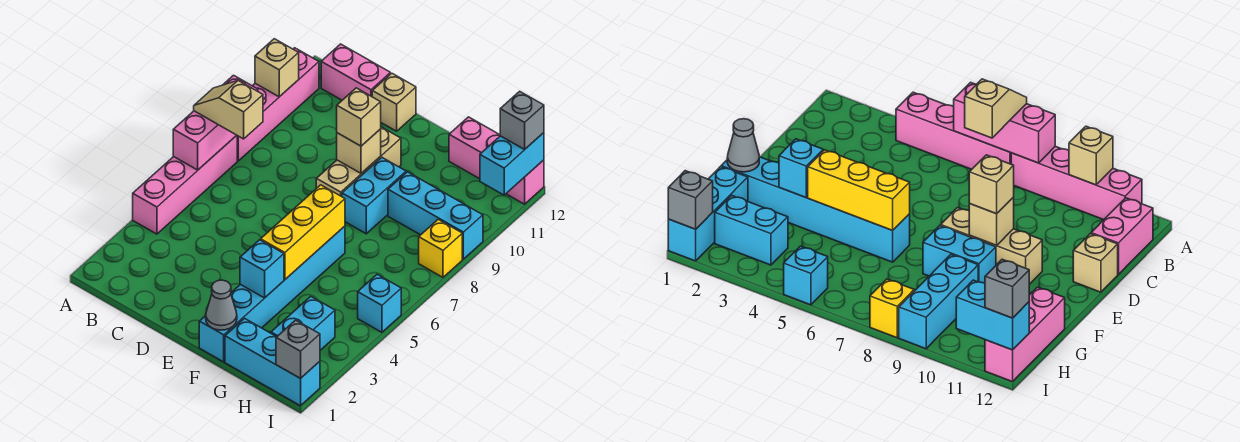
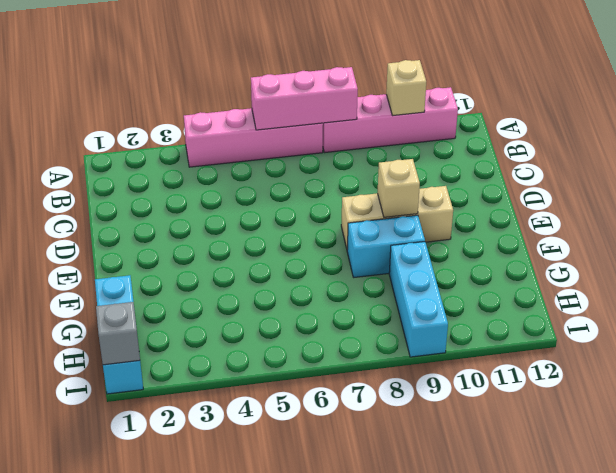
none -> pink brick B12:C12 level 1
none -> tan brick D12 level 1
none -> cyan brick F1:F6 level 1

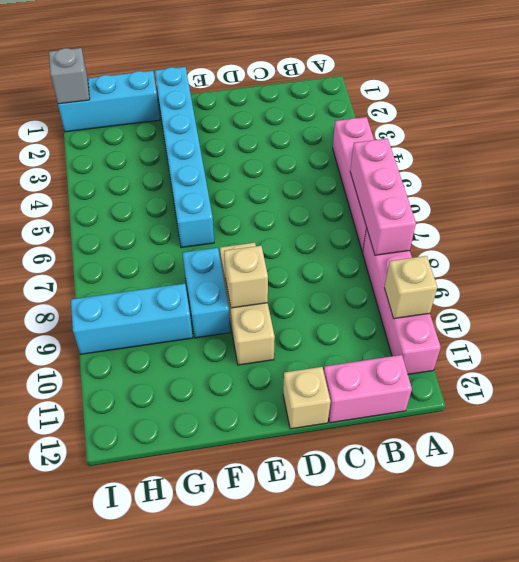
none -> pink brick G12:I12 level 1
none -> cyan brick H2:H3 level 1
none -> cyan brick I5 level 1

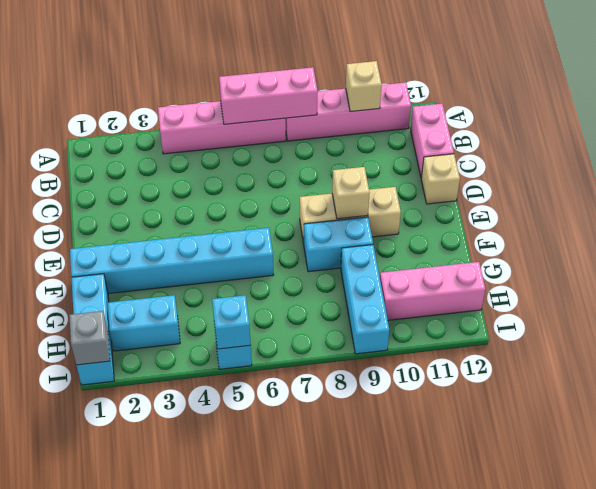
pink brick H10:H12 level 1 -> pink brick G12:I12 level 1
cyan brick I5 level 2 -> cyan brick F3 level 2
none -> yellow brick I8 level 1
none -> grey cone F1 level 2
none -> yellow brick F4:F6 level 2

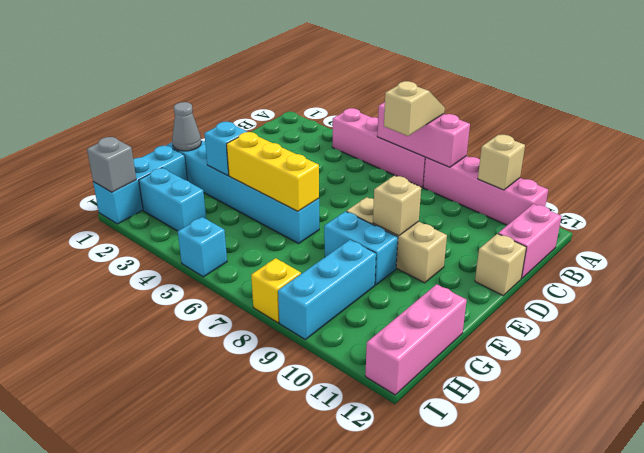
none -> cyan brick I11:I12 level 2
none -> tan brick E9 level 3
none -> grey brick I12 level 3

